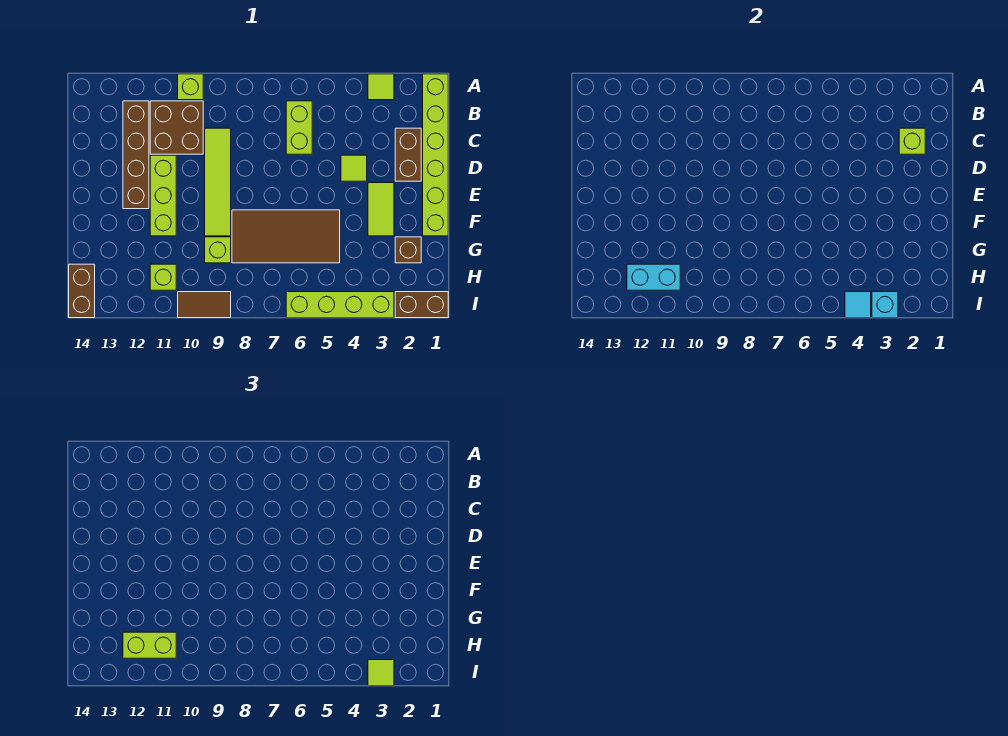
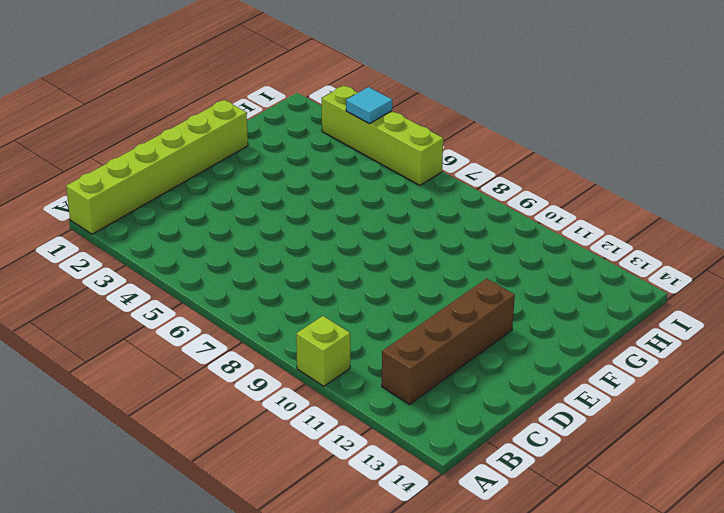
none -> lime tile A3 level 1
none -> lime brick B6:C6 level 1
none -> brown brick B10:C11 level 1

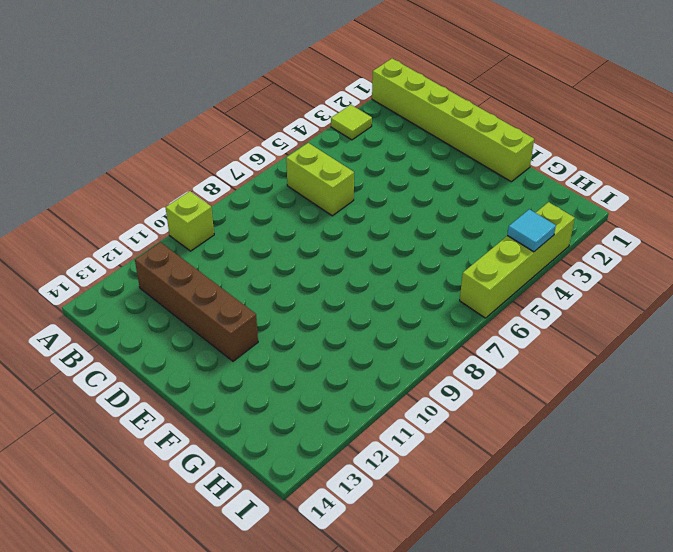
none -> brown brick B10:C11 level 1
none -> brown brick C2:D2 level 1
none -> lime tile C9:F9 level 1

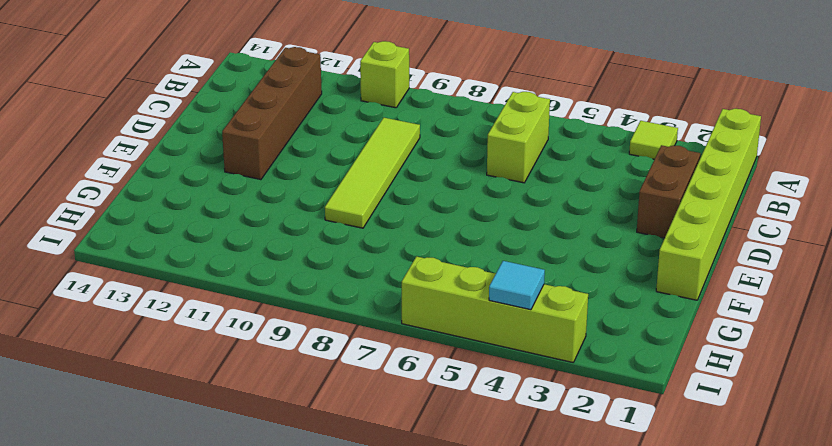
none -> brown brick B10:C11 level 1
none -> lime tile D4 level 1
none -> lime brick D11:F11 level 1

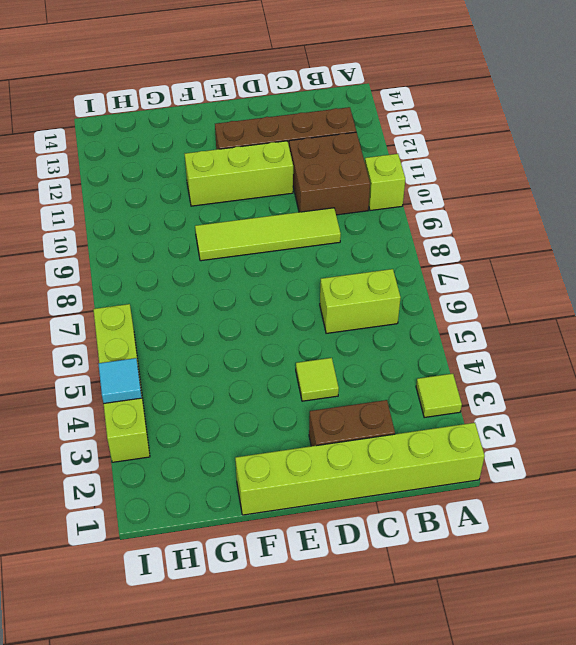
none -> lime tile E3:F3 level 1
none -> brown tile F5:G8 level 1
none -> brown brick G2 level 1

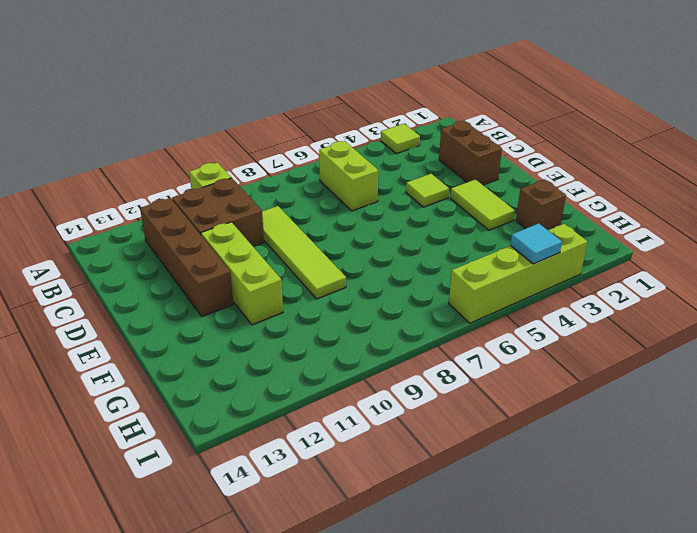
none -> lime brick A1:F1 level 1
none -> brown tile F5:G8 level 1
none -> lime brick G9 level 1

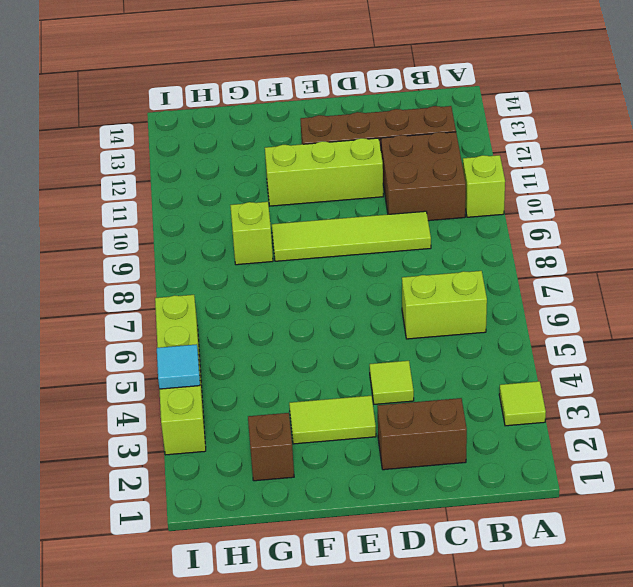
none -> lime brick A1:F1 level 1
none -> brown tile F5:G8 level 1
none -> lime brick H11 level 1

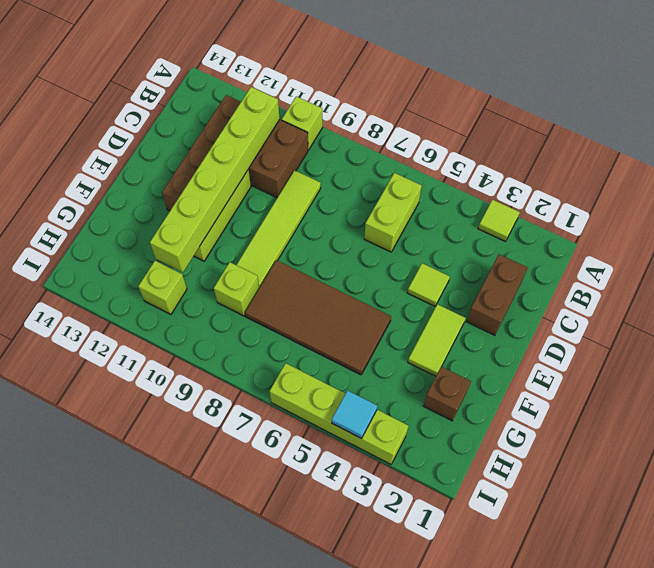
lime brick B11:G11 level 2 -> lime brick A1:F1 level 1
none -> brown brick H14:I14 level 1
none -> brown brick I1:I2 level 1
none -> brown tile I9:I10 level 1

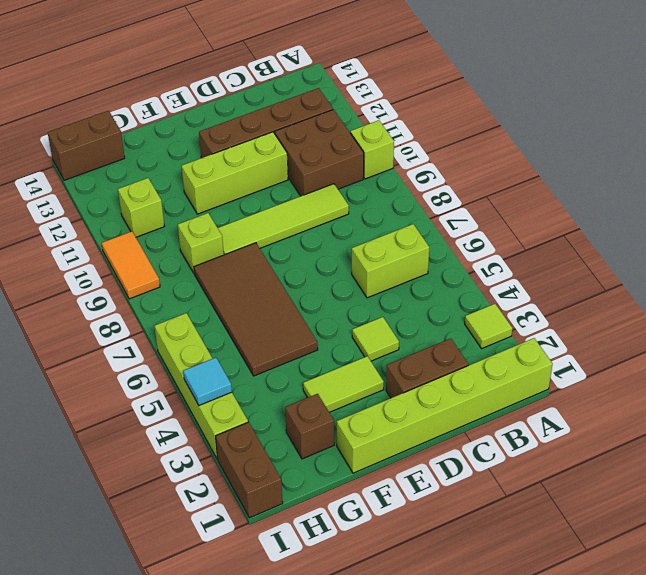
orange tile I9:I10 level 1 -> brown tile I9:I10 level 1
none -> lime brick C2 level 2
none -> cyan brick H11:H12 level 2
none -> cyan brick I3 level 2

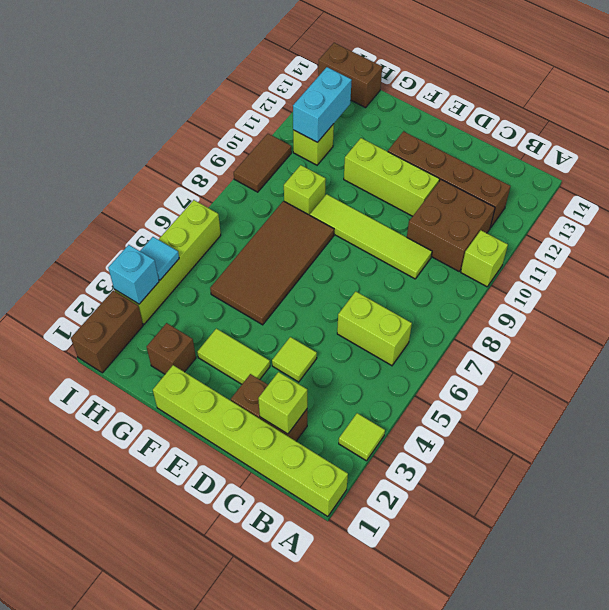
none -> lime brick H11:H12 level 3
none -> lime tile I3 level 3

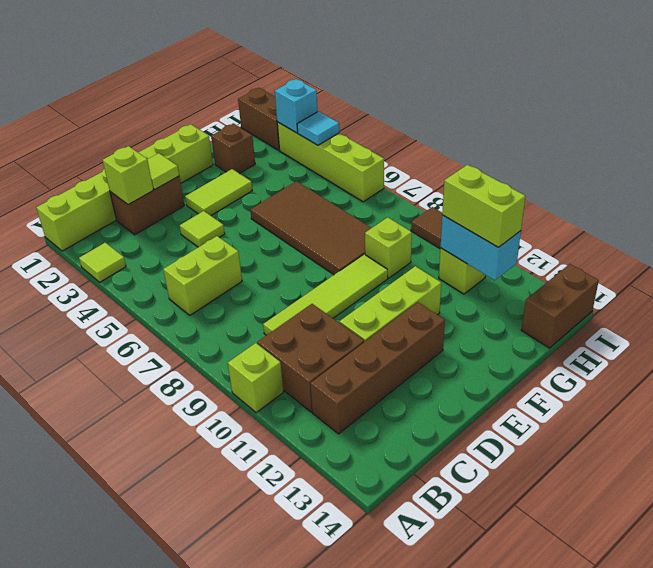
lime tile D2 level 2 -> lime tile I3 level 3

